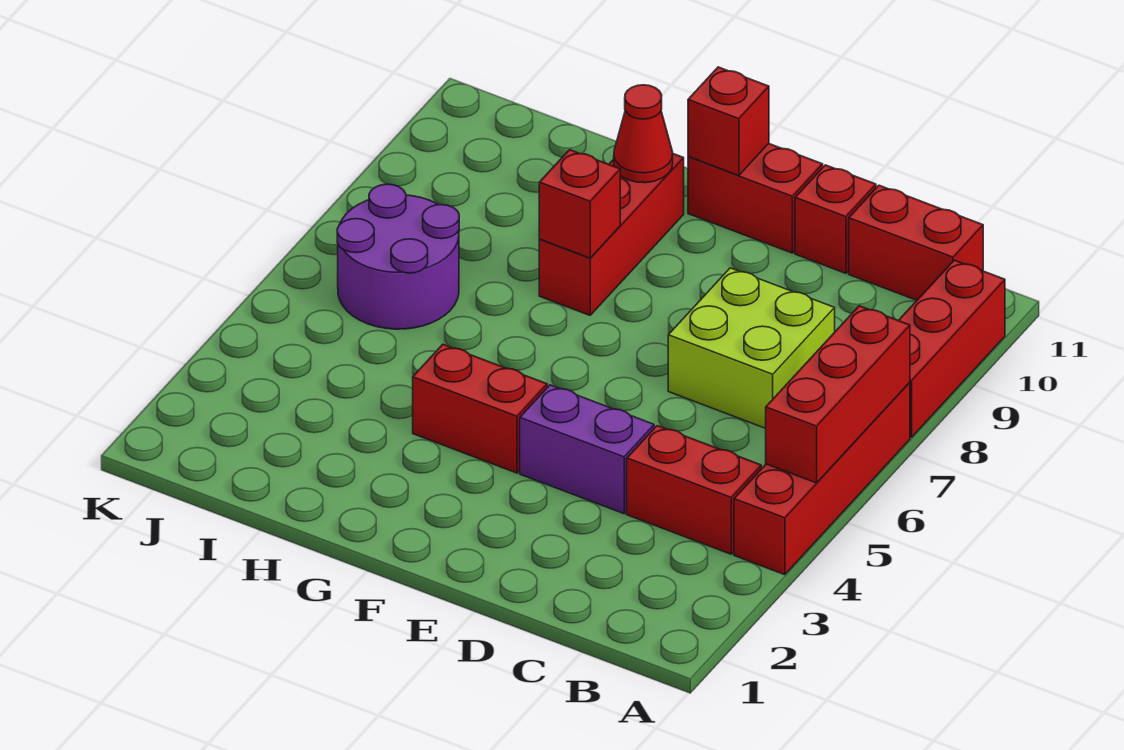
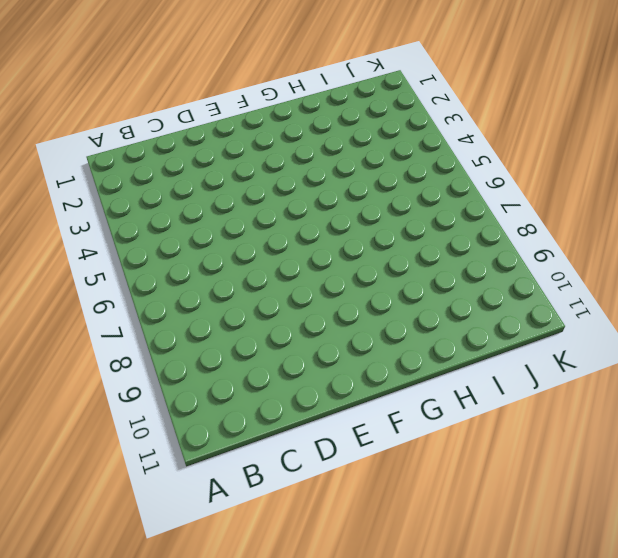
none -> red brick A4:A7 level 1
none -> red brick A8:A10 level 1
none -> red brick B4:C4 level 1

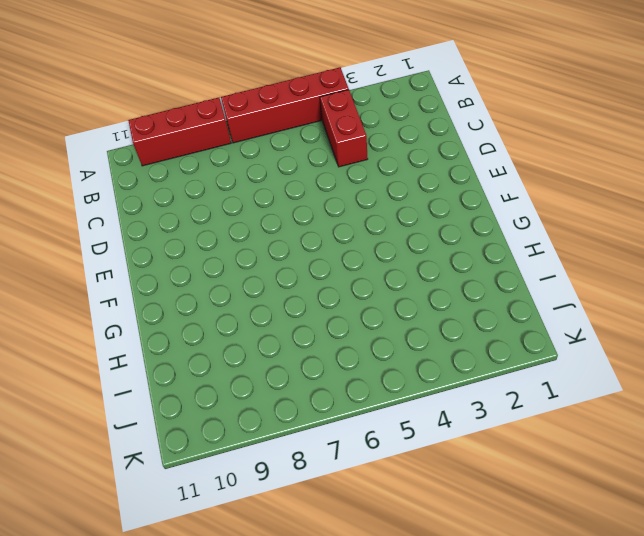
none -> red brick B11:C11 level 1
none -> lime brick C7:D8 level 1
none -> purple brick D4:E4 level 1

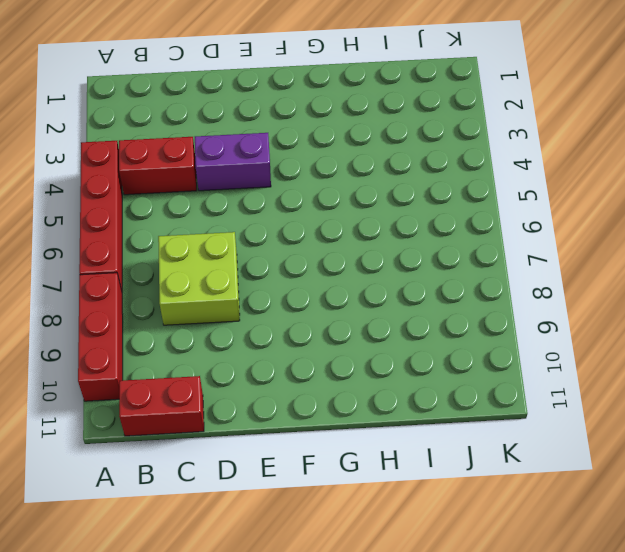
none -> red brick D11 level 1
none -> red brick E11:F11 level 1
none -> red brick F4:G4 level 1

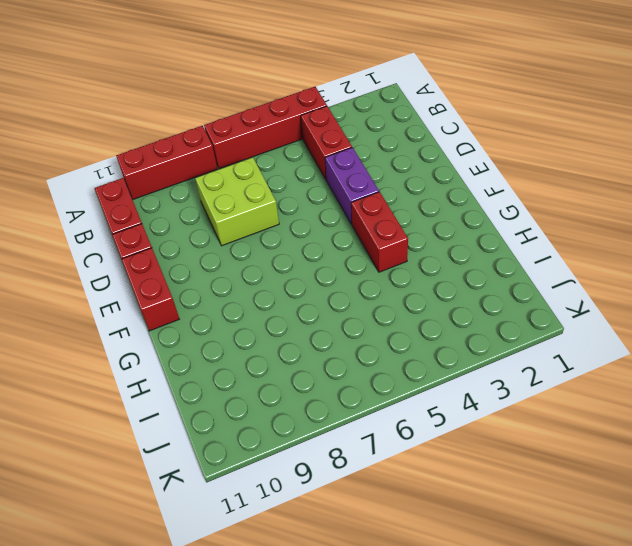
none -> red brick G8:G10 level 1
none -> purple round brick I6:J7 level 1
none -> red brick A5:A7 level 2

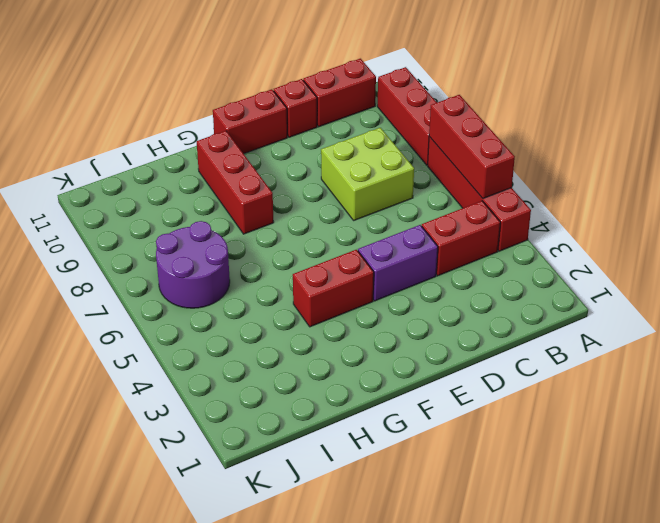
none -> red brick F11 level 2
none -> red brick G8 level 2
none -> red cone G10 level 2

